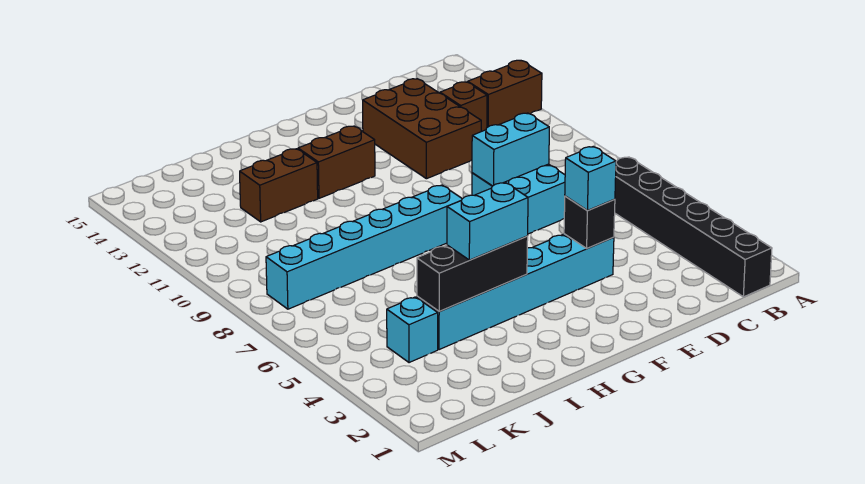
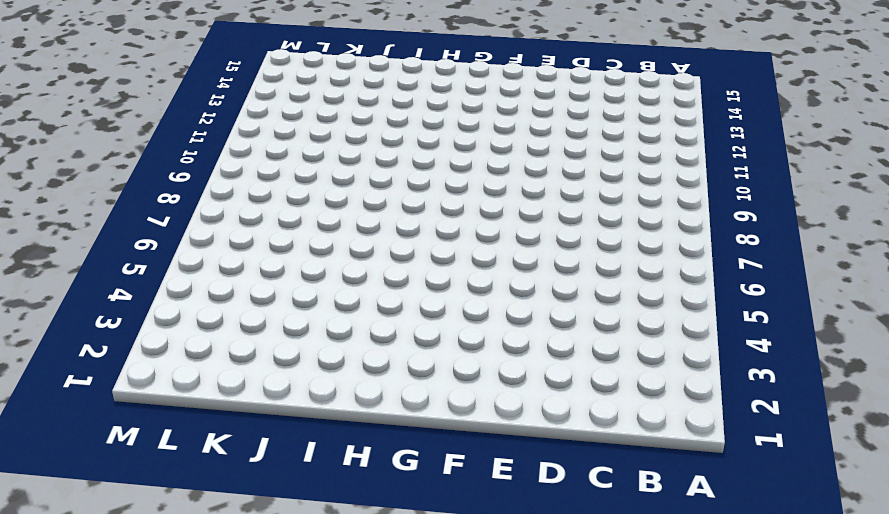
none -> brown brick A12:B12 level 1
none -> black brick B1:B6 level 1
none -> brown brick C12 level 1

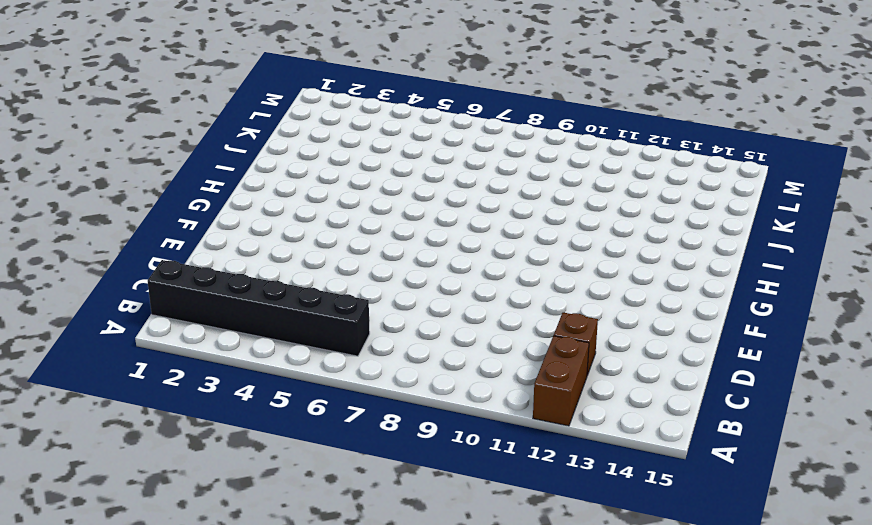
none -> cyan brick D7:E8 level 1
none -> brown brick D11:E13 level 1
none -> cyan brick E4:J4 level 1

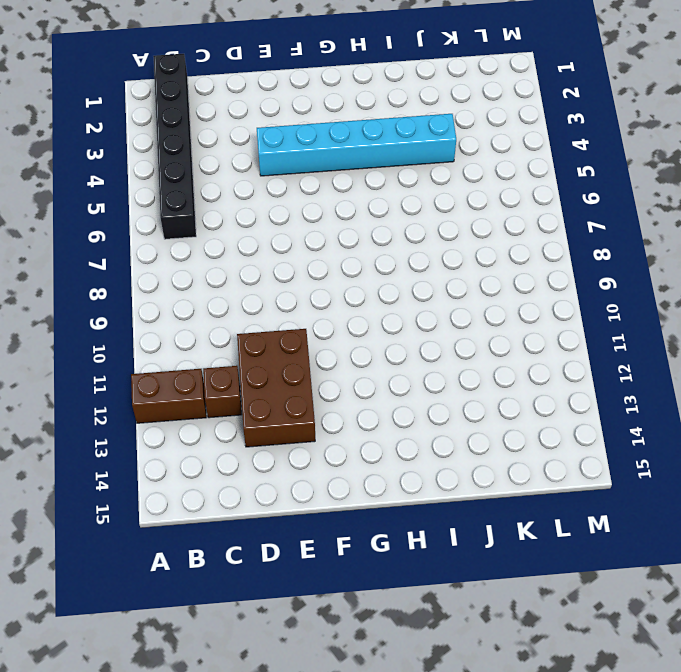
none -> cyan brick D7:E8 level 1
none -> cyan brick G8:L8 level 1
none -> brown brick G12:H12 level 1

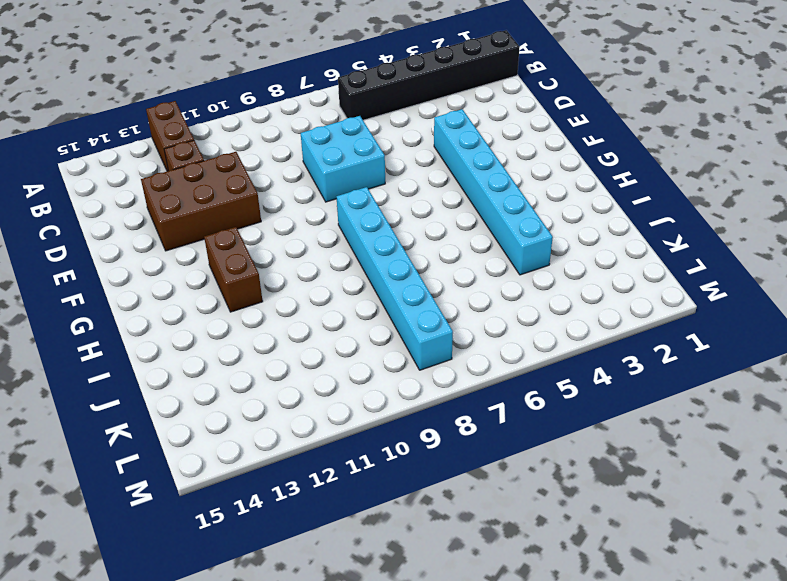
none -> brown brick I12:J12 level 1
none -> cyan brick K4 level 1
none -> cyan brick D8:E8 level 2

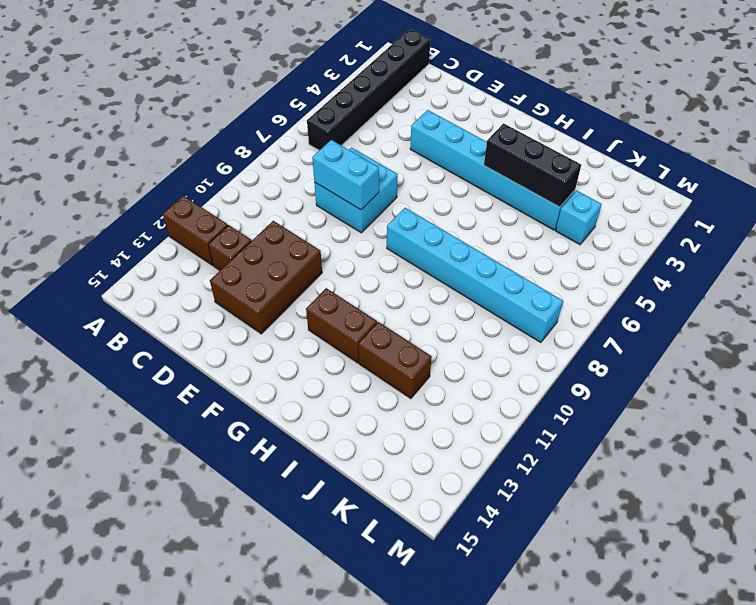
none -> black brick E4 level 2
none -> cyan brick E4 level 3
none -> cyan brick H4:I4 level 3

